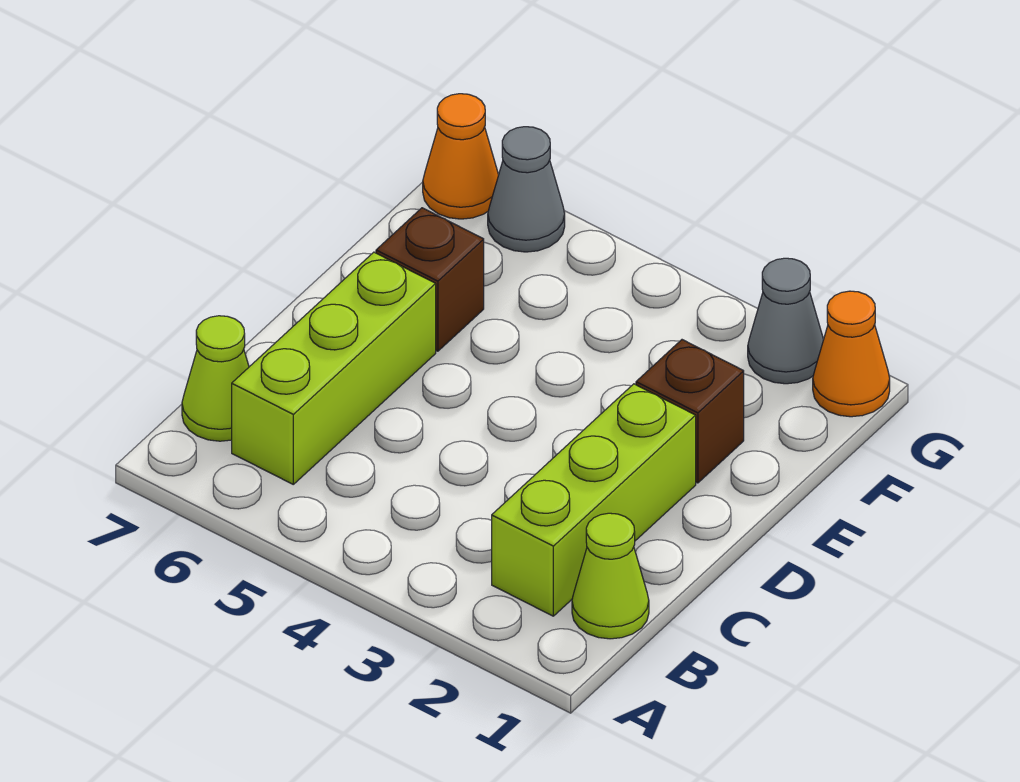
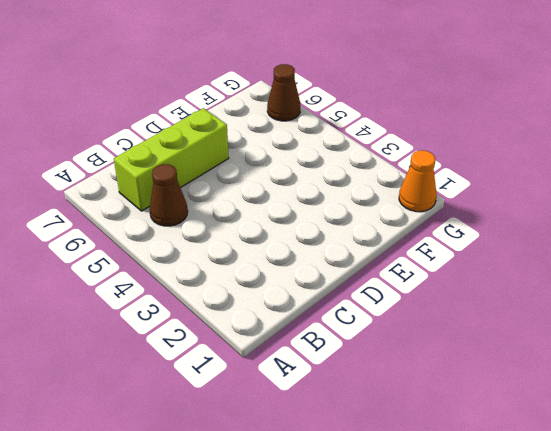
brown cone B5 level 1 -> none
brown cone G6 level 1 -> grey cone G6 level 1
none -> lime cone B1 level 1
none -> lime brick B2:D2 level 1

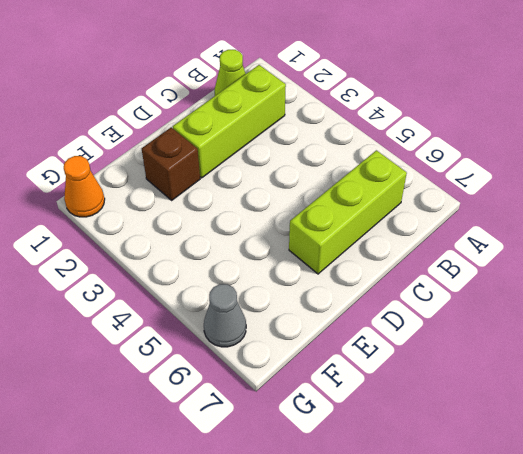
none -> lime cone B7 level 1
none -> brown brick E6 level 1

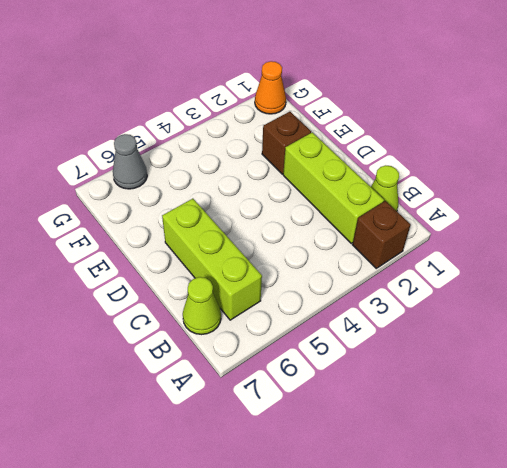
brown brick A2 level 1 -> brown brick E6 level 1
none -> grey cone G2 level 1
none -> orange cone G7 level 1

